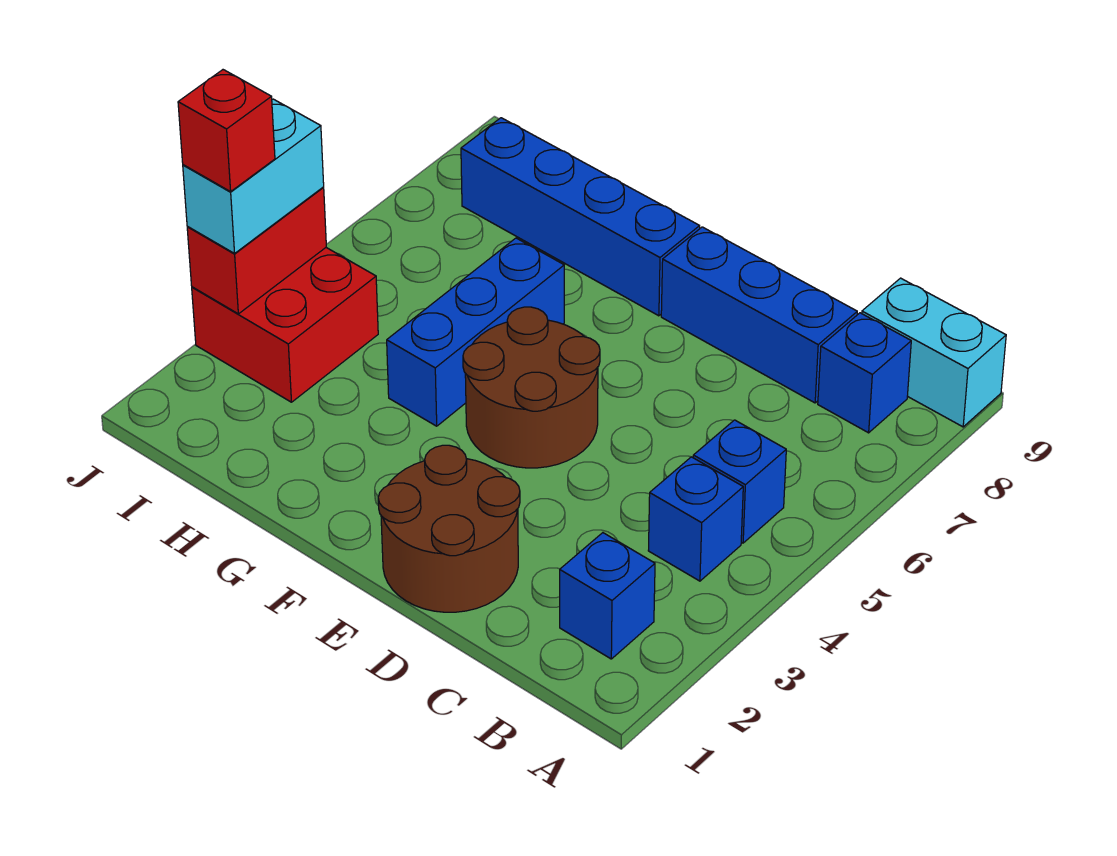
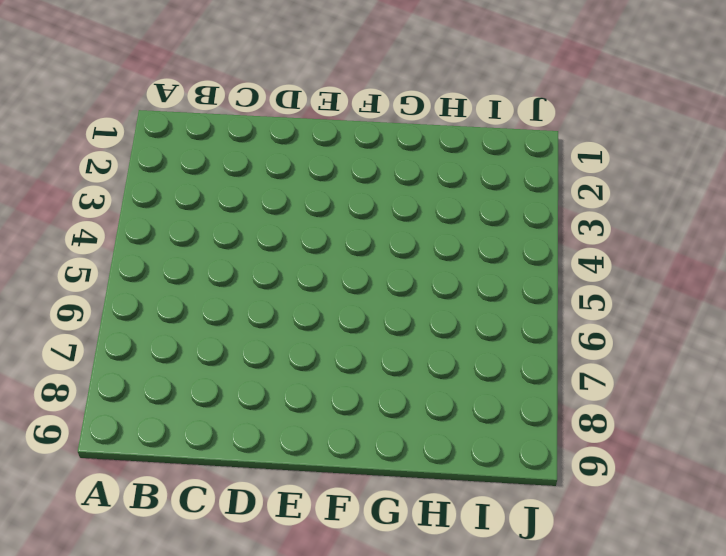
none -> cyan brick A9:B9 level 1
none -> blue brick B2 level 1
none -> blue brick B4 level 1

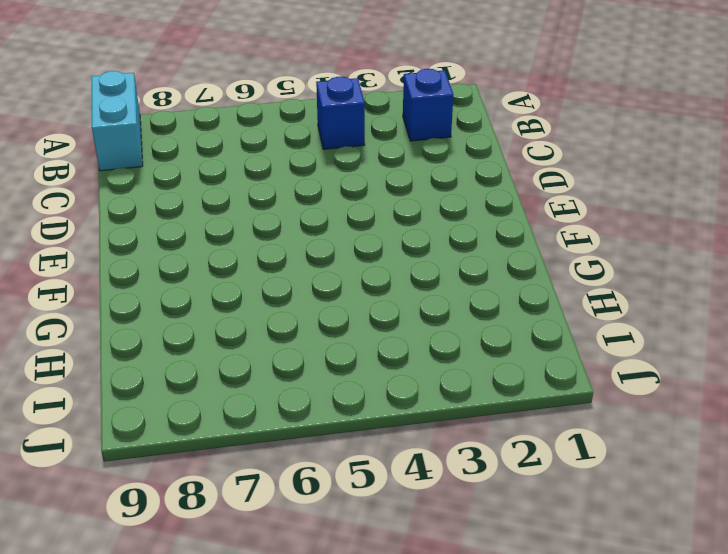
none -> blue brick B5 level 1
none -> blue brick B8 level 1
none -> blue brick C8:E8 level 1

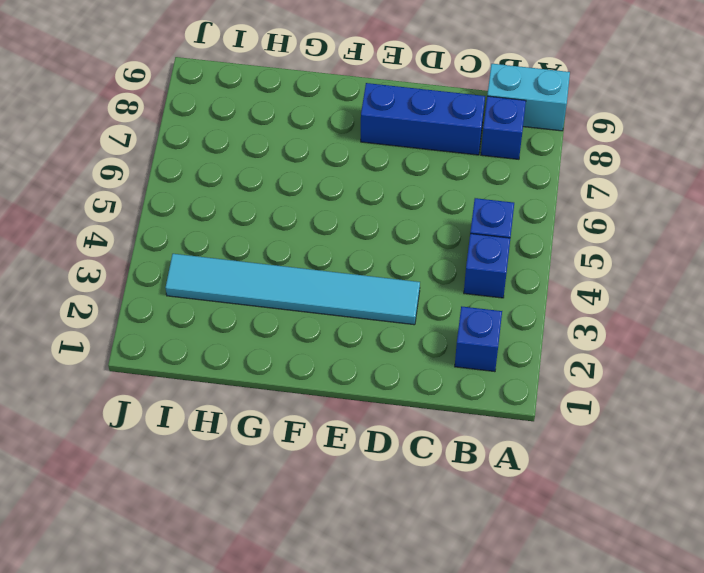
cyan tile D3:I3 level 1 -> red brick I3:J4 level 1
none -> brown round brick D1:E2 level 1
none -> brown round brick E4:F5 level 1
none -> blue brick F8:I8 level 1

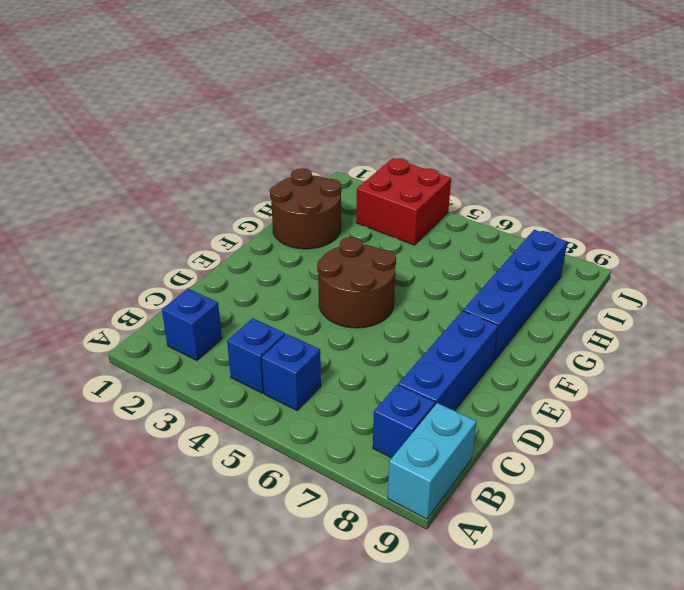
brown round brick G1:H2 level 1 -> brown round brick D1:E2 level 1
none -> blue brick G4:G6 level 1
none -> red brick J3:J4 level 2
none -> cyan brick J3:J4 level 3

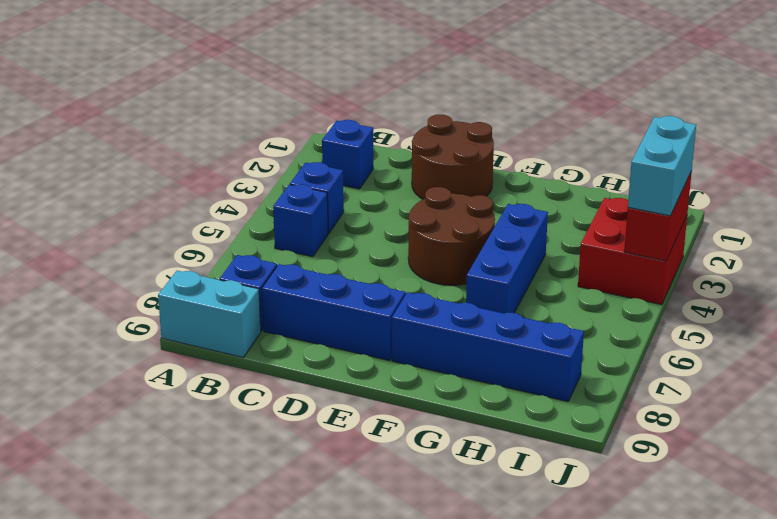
none -> red brick J3 level 4

